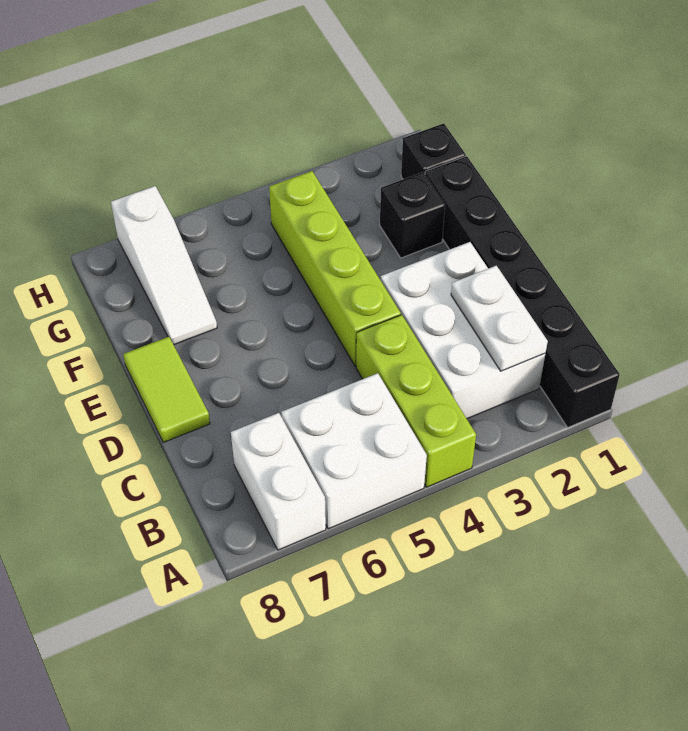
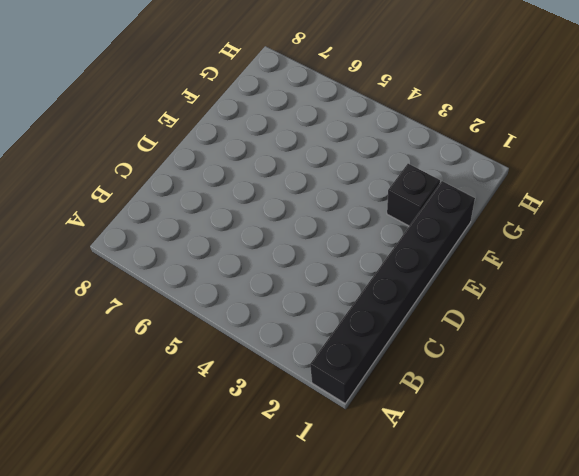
none -> lime brick A4:C4 level 1
none -> white brick A5:B6 level 1

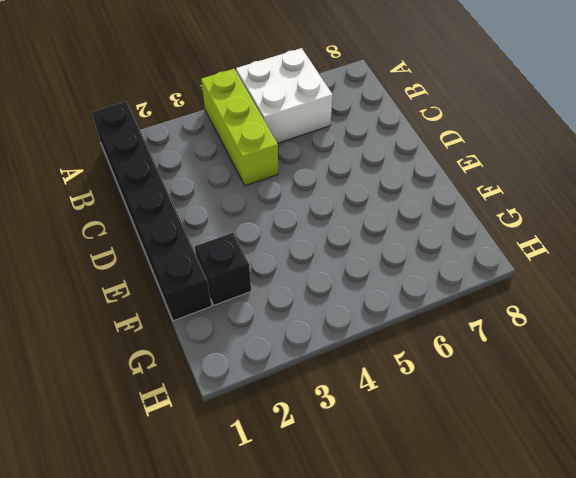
none -> white brick A7:B7 level 1
none -> white brick B2:D3 level 1

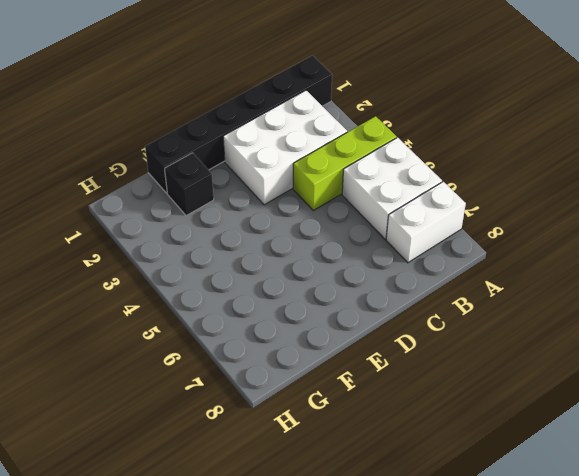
none -> lime brick D4:G4 level 1
none -> lime tile D8:E8 level 1

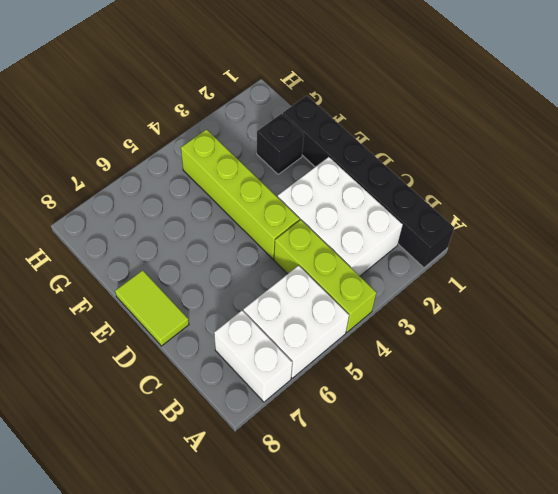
none -> white slope F7:H7 level 1 top H
none -> black brick G1 level 1

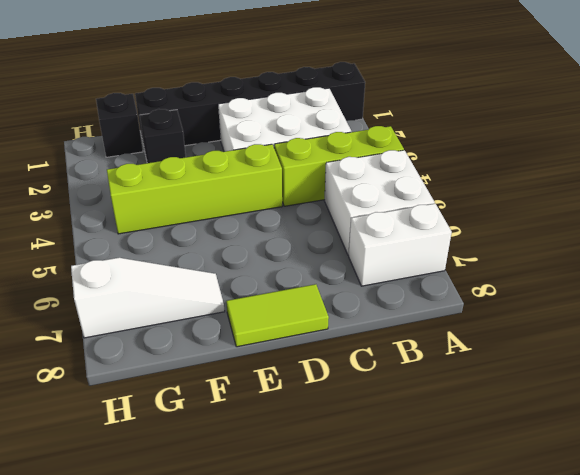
none -> white plate B2:C2 level 2

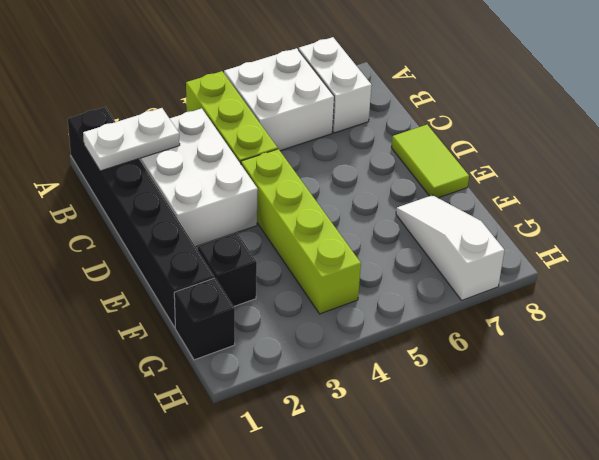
white plate B1:B2 level 2 -> white plate B2:C2 level 2

